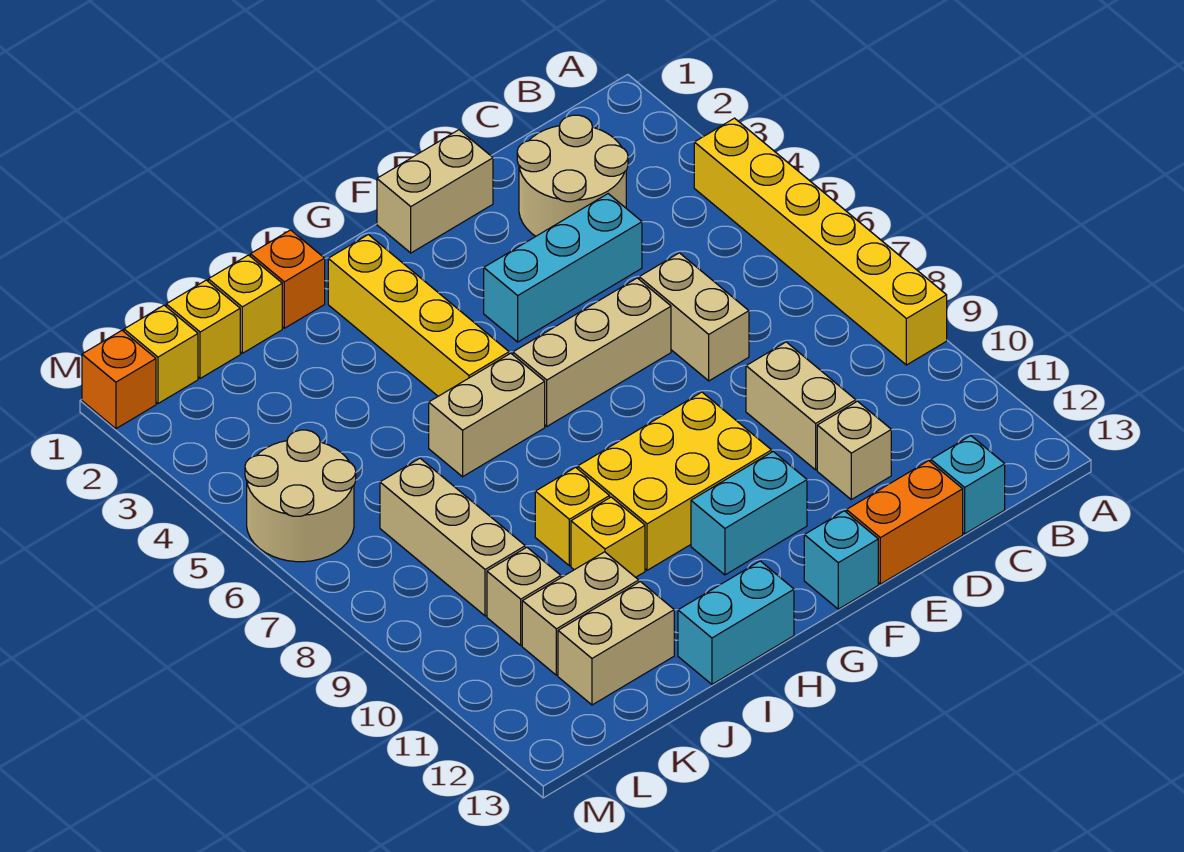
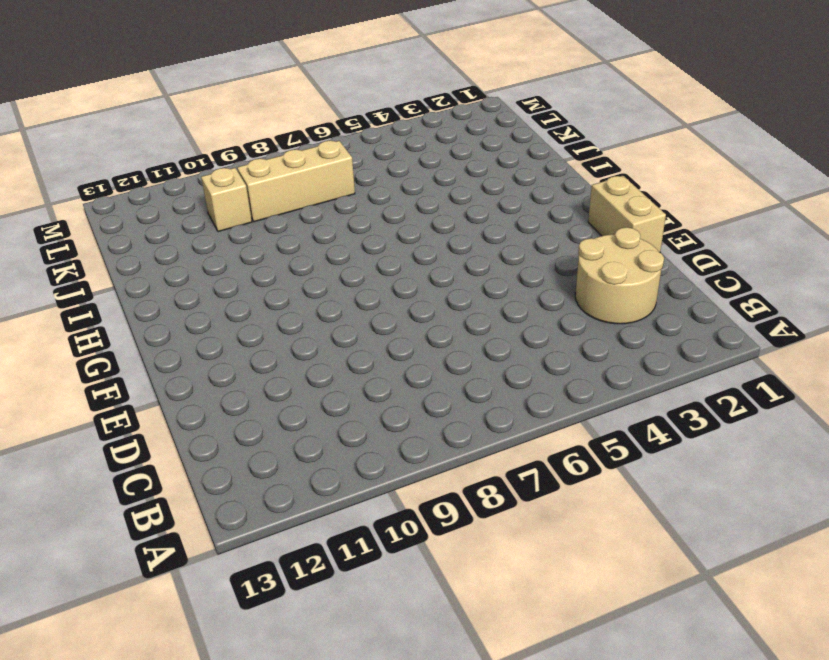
none -> yellow brick A4:A9 level 1
none -> cyan brick C13 level 1
none -> cyan brick D4:F4 level 1

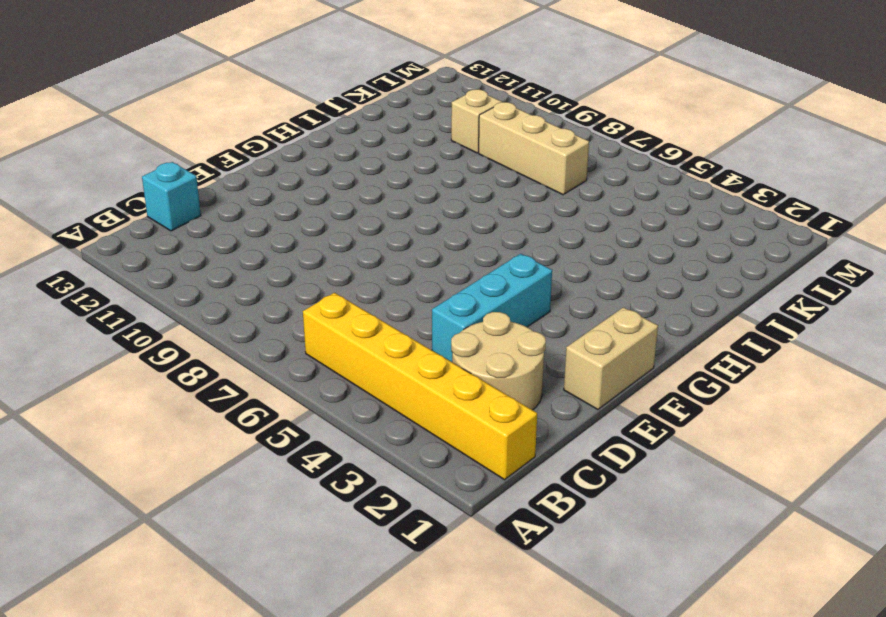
yellow brick B1:B6 level 1 -> yellow brick A4:A9 level 1
none -> tan brick D6:D7 level 1
none -> tan brick D9:D10 level 1
none -> tan brick D11 level 1

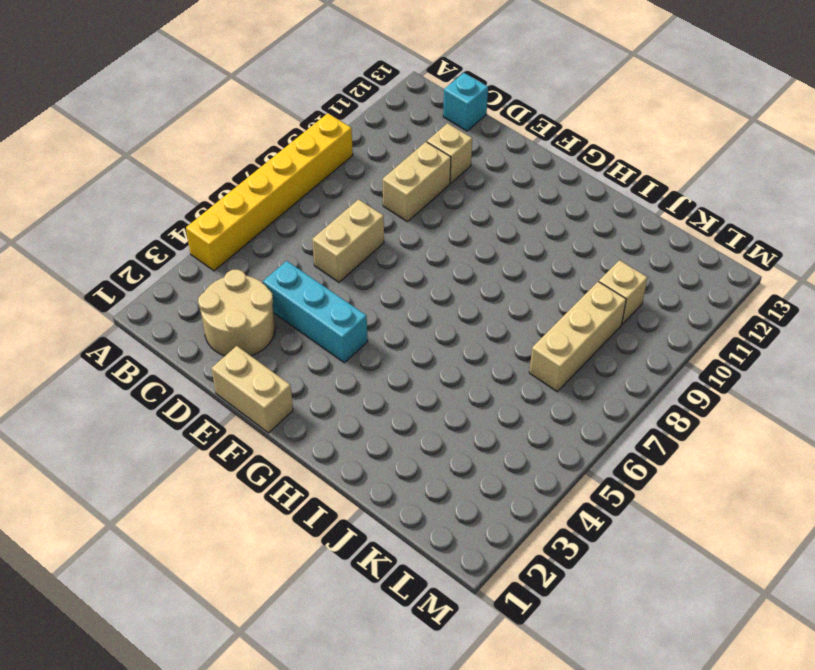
none -> orange brick D13:E13 level 1
none -> tan brick E6:G6 level 1
none -> yellow brick F9:H10 level 1

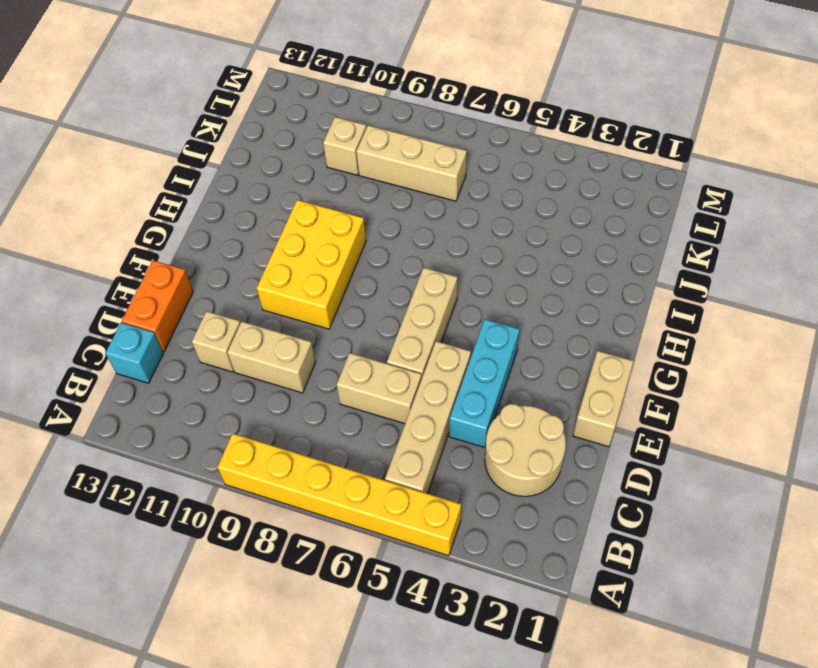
tan brick B5:E5 level 1 -> none
none -> cyan brick F11:G11 level 1
none -> cyan brick F13 level 1
none -> yellow brick H2:H5 level 1

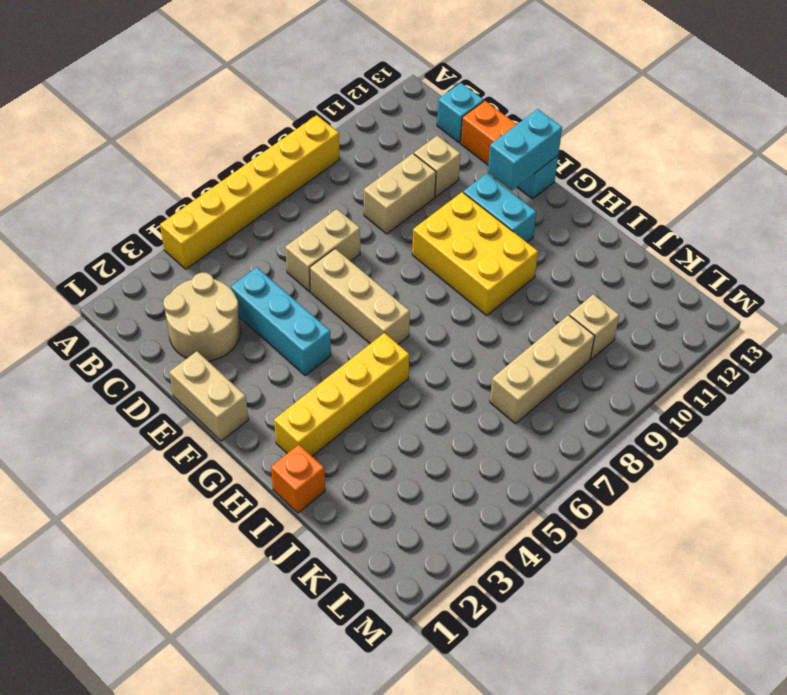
cyan brick F12:F13 level 2 -> cyan brick H13:I13 level 1
none -> tan brick H6:I6 level 1
none -> yellow brick I9 level 1
none -> yellow brick I10 level 1

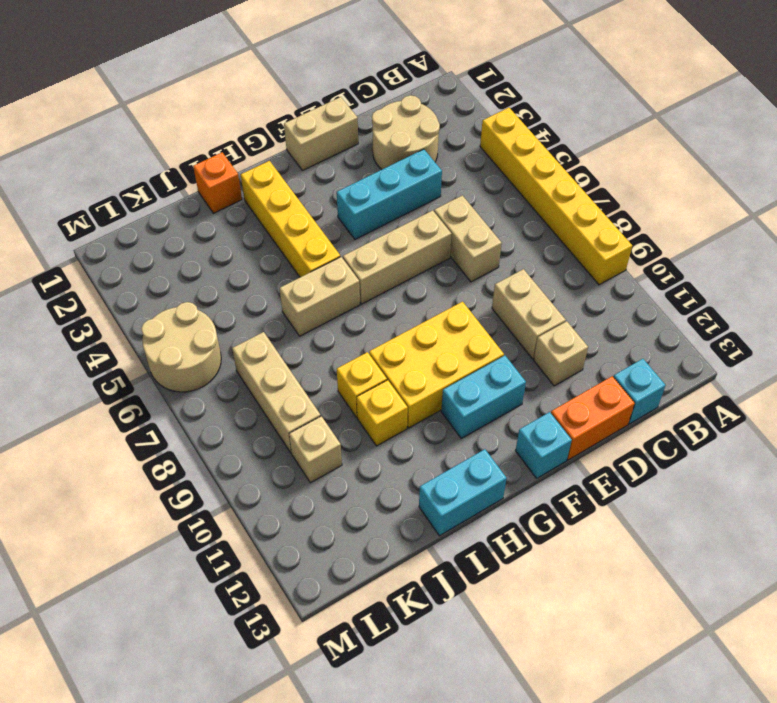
none -> yellow brick J1 level 1
none -> tan brick J11:K11 level 1
none -> tan brick J12:K12 level 1

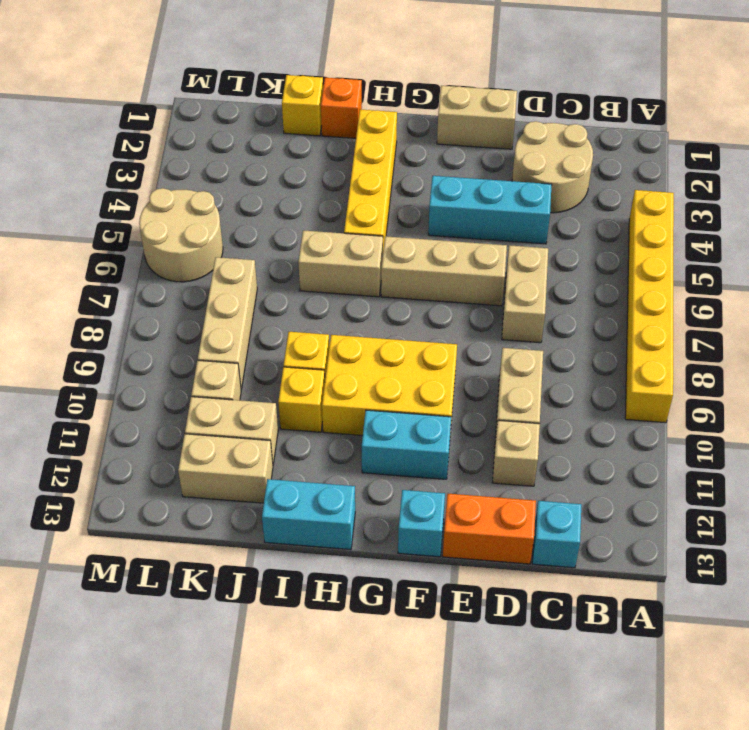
none -> yellow brick K1 level 1
none -> yellow brick L1 level 1
none -> orange brick M1 level 1

